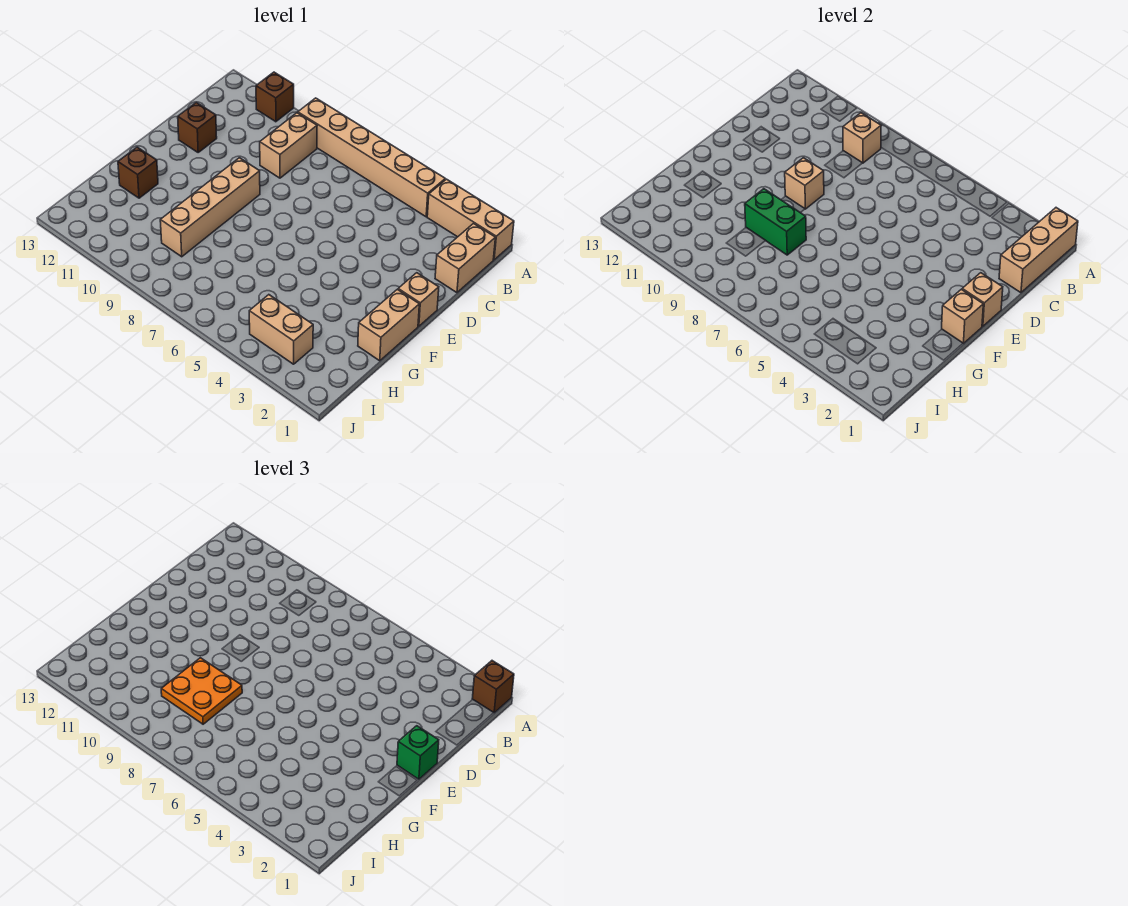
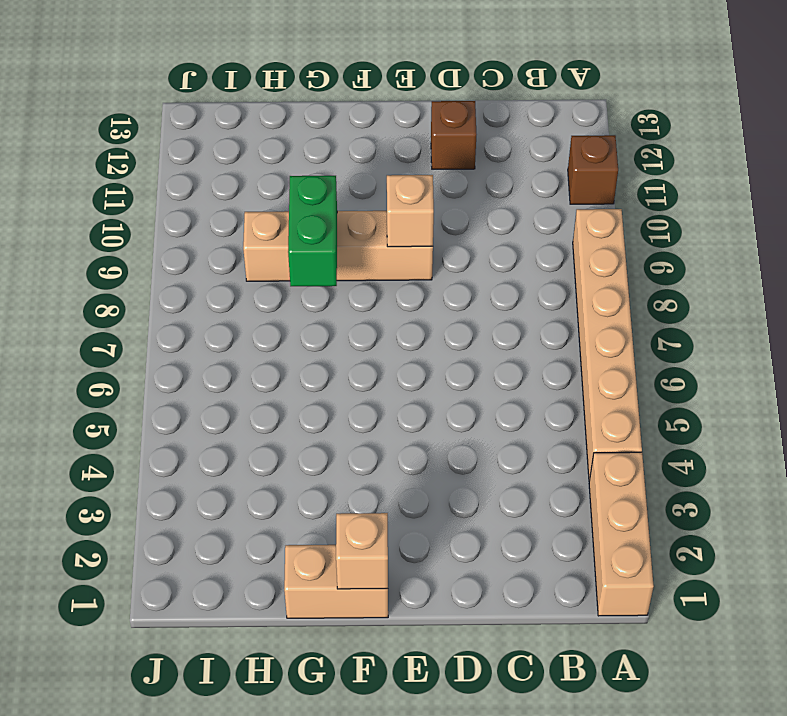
none -> tan brick B1:C1 level 1
none -> tan brick B9:C9 level 1
none -> tan brick E1 level 1

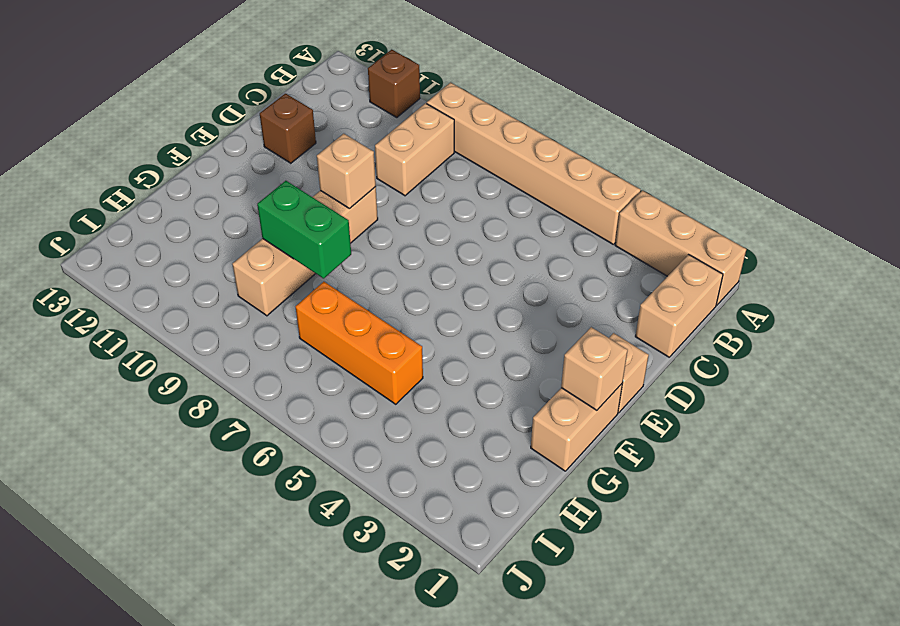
orange brick H5:H7 level 1 -> none
none -> brown brick G12 level 1
none -> tan brick I3:I4 level 1
none -> tan brick A1:C1 level 2

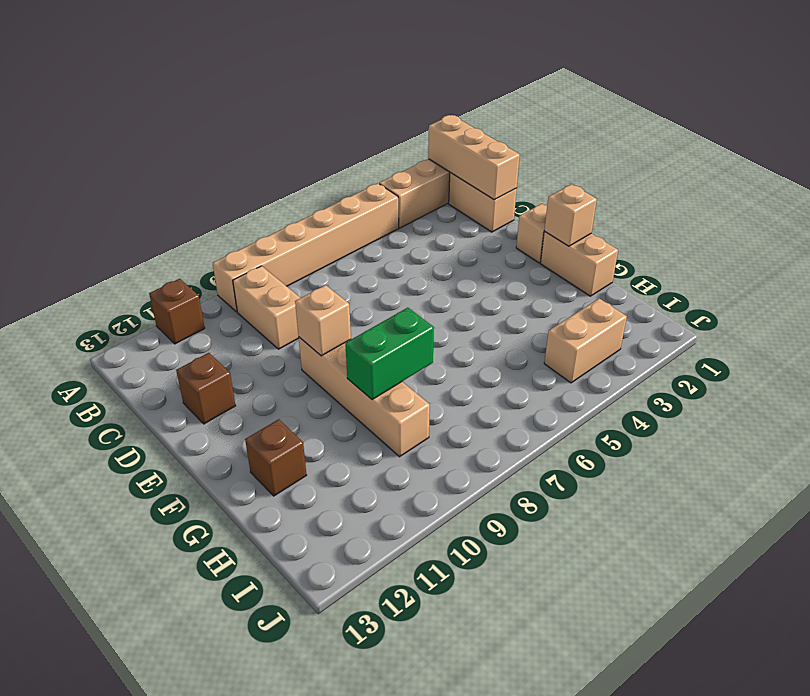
none -> tan brick B9 level 2
none -> tan brick E1 level 2
none -> brown brick A1 level 3

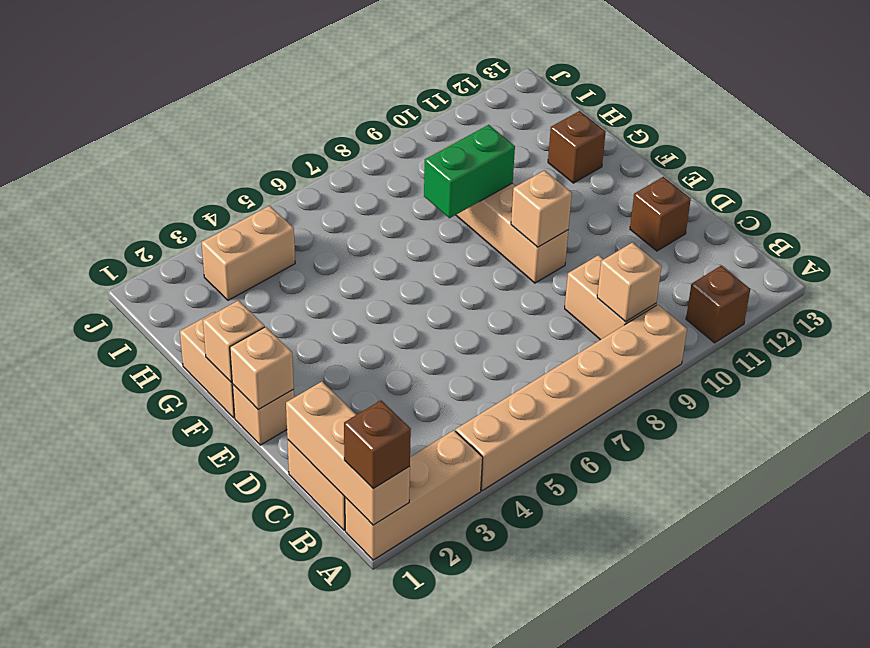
none -> green brick E1 level 3
none -> orange plate G8:H9 level 3

